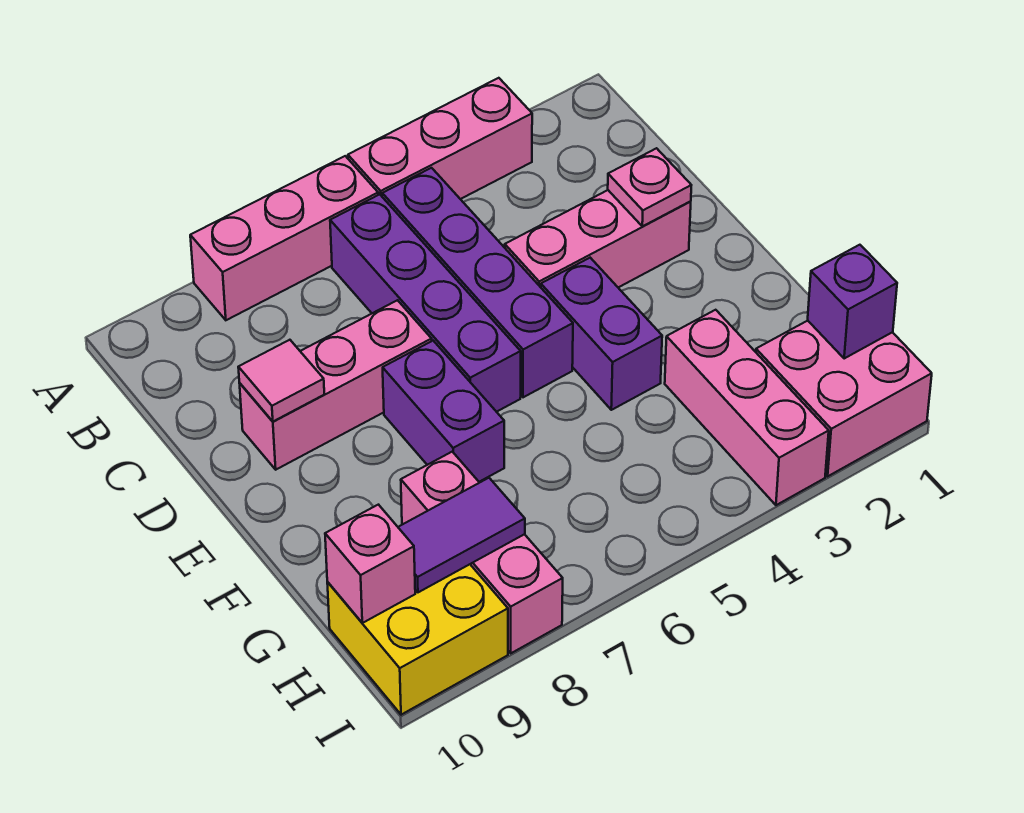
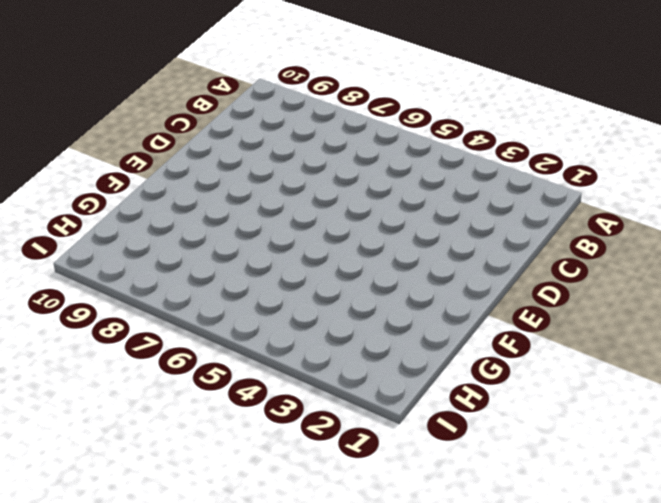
none -> pink brick A3:A5 level 1
none -> pink brick A6:A8 level 1
none -> purple brick B5:E5 level 1

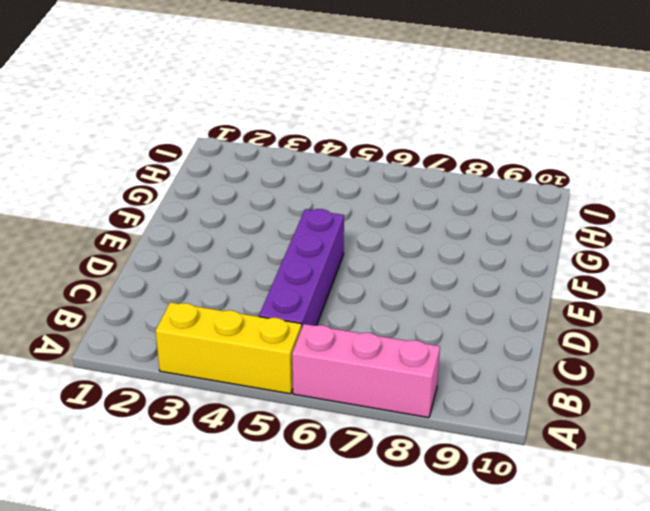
yellow brick A3:A5 level 1 -> pink brick A3:A5 level 1
none -> purple brick B6:E6 level 1
none -> pink brick D2:D4 level 1
none -> pink brick D7:D9 level 1

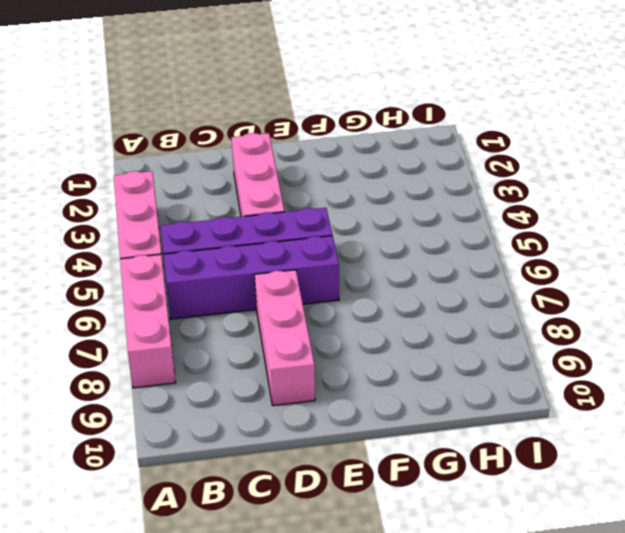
none -> purple brick E4:F4 level 1
none -> purple brick E7:F7 level 1
none -> pink brick G3:I3 level 1

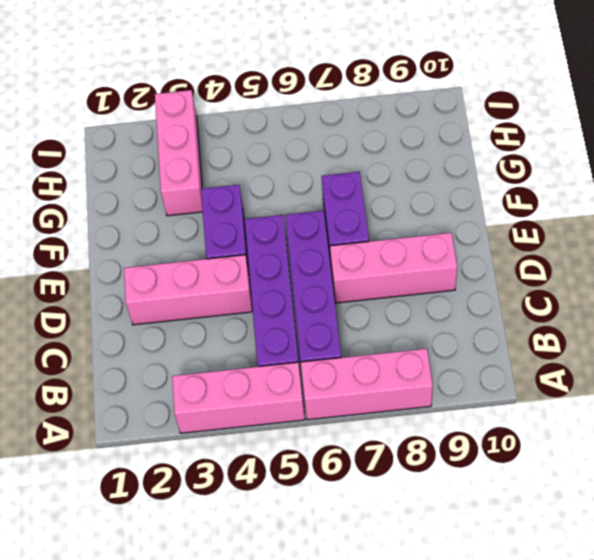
none -> pink brick G8:I8 level 1
none -> pink brick H1:I2 level 1
none -> yellow brick H9:I10 level 1

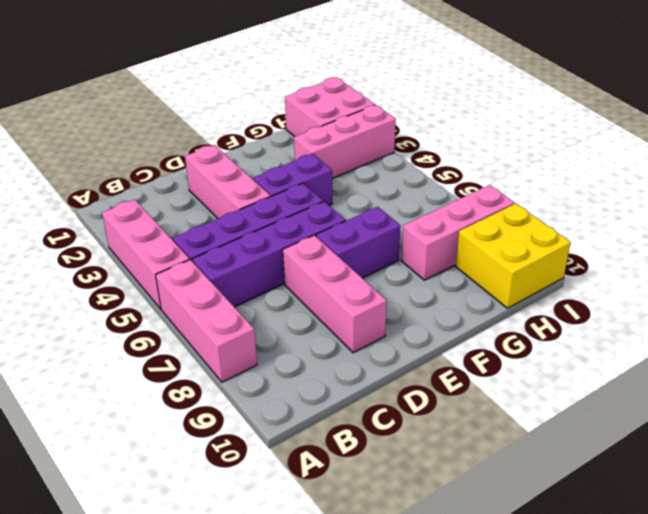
none -> pink plate D2 level 2
none -> pink tile D9 level 2
none -> purple brick H1 level 2

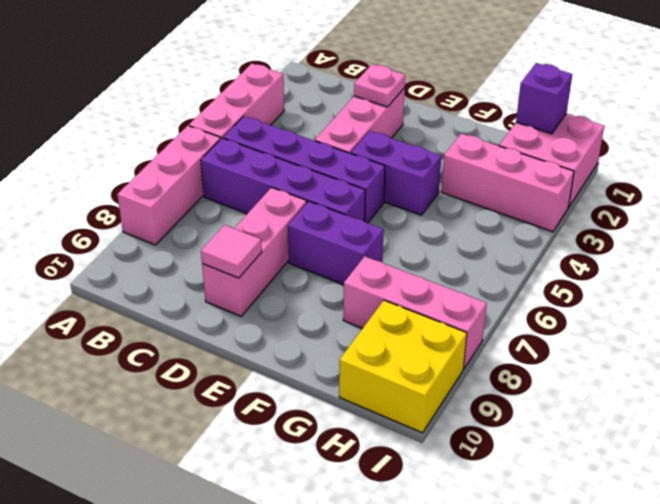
none -> purple tile H8:H9 level 2
none -> pink brick H10 level 2

